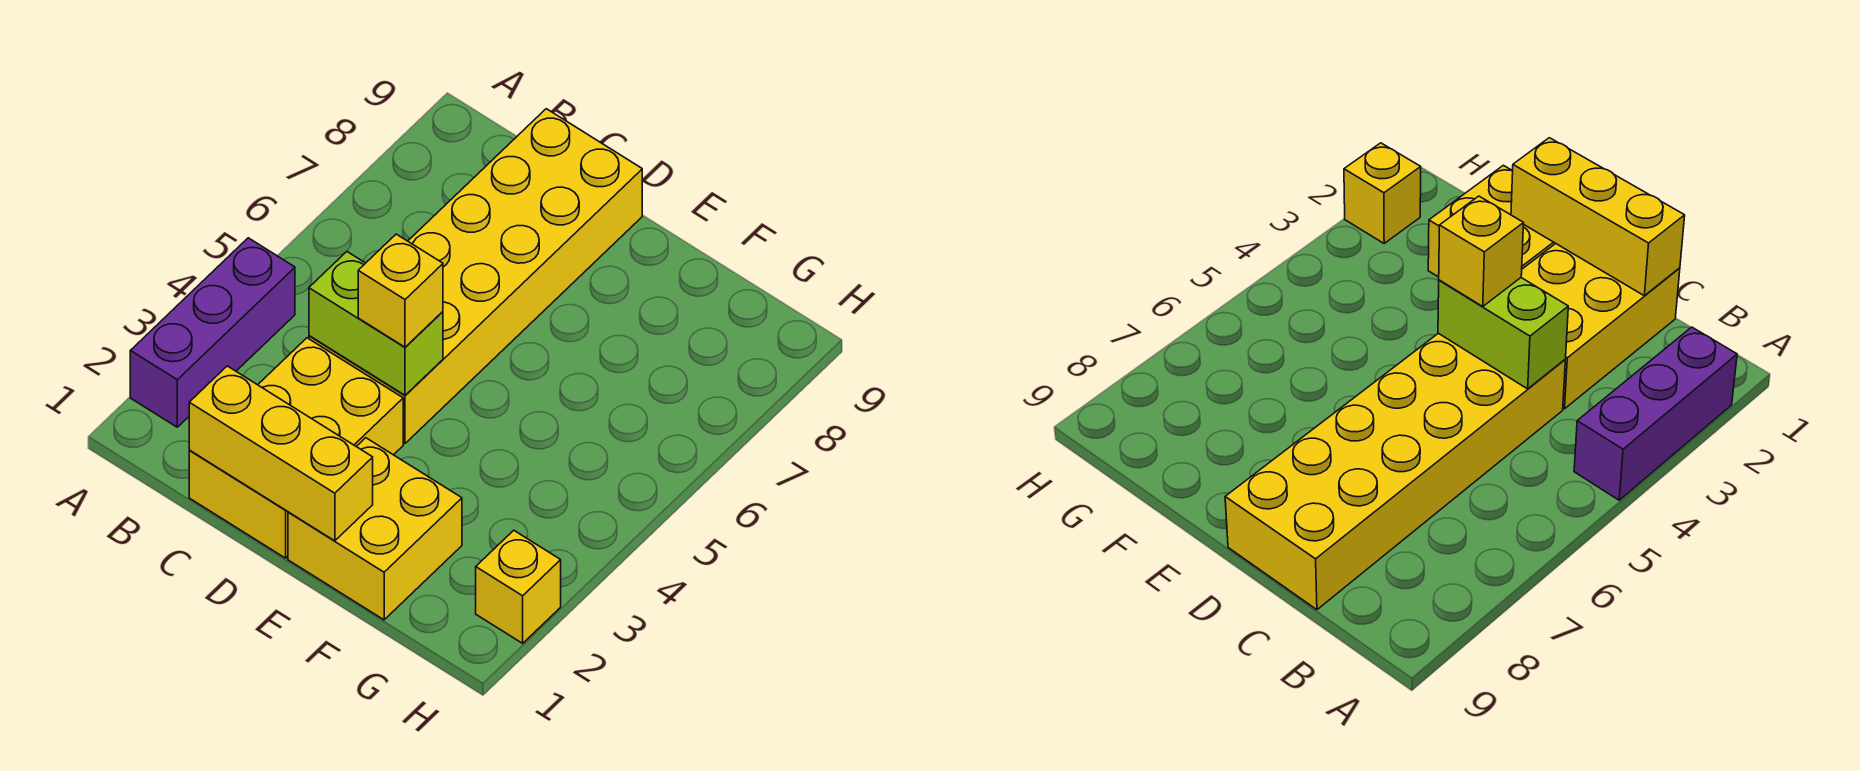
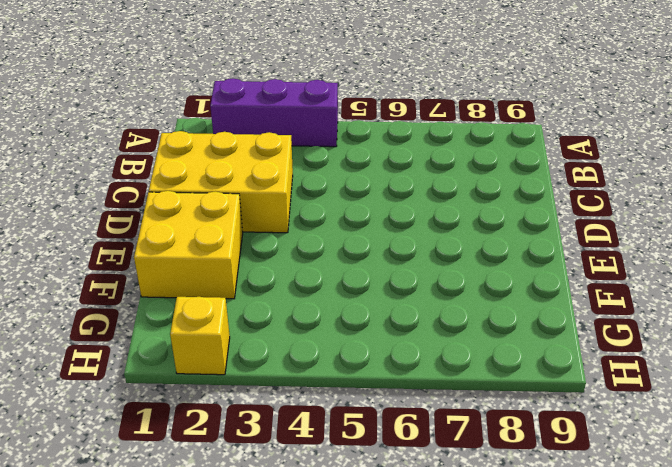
none -> yellow brick C4:D9 level 1
none -> yellow brick C1:E1 level 2

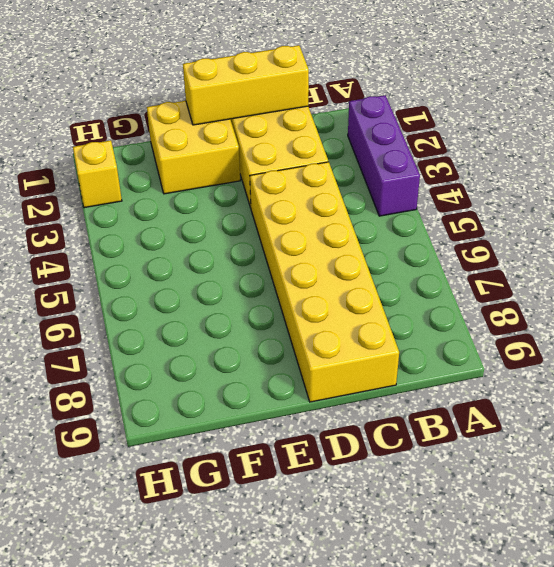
none -> lime brick C4:D4 level 2
none -> yellow brick D4 level 3

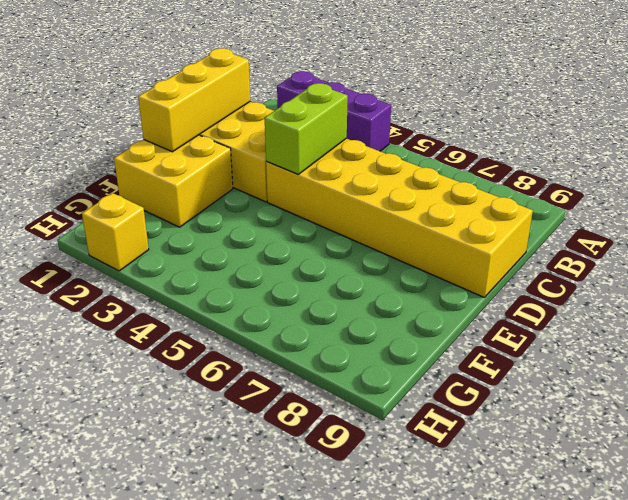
none -> yellow brick D4 level 3

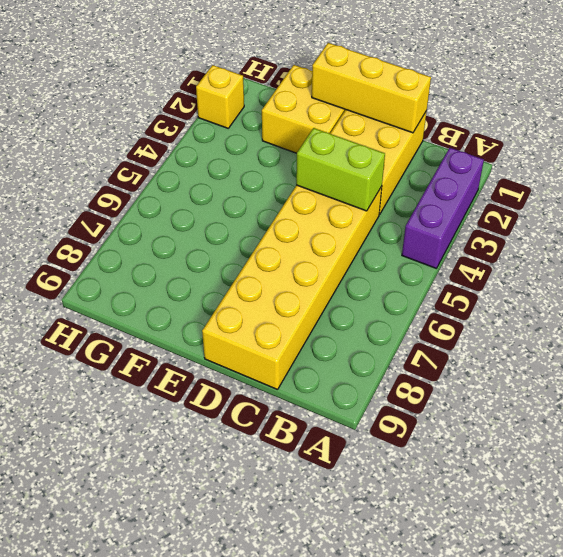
none -> yellow brick D4 level 3

